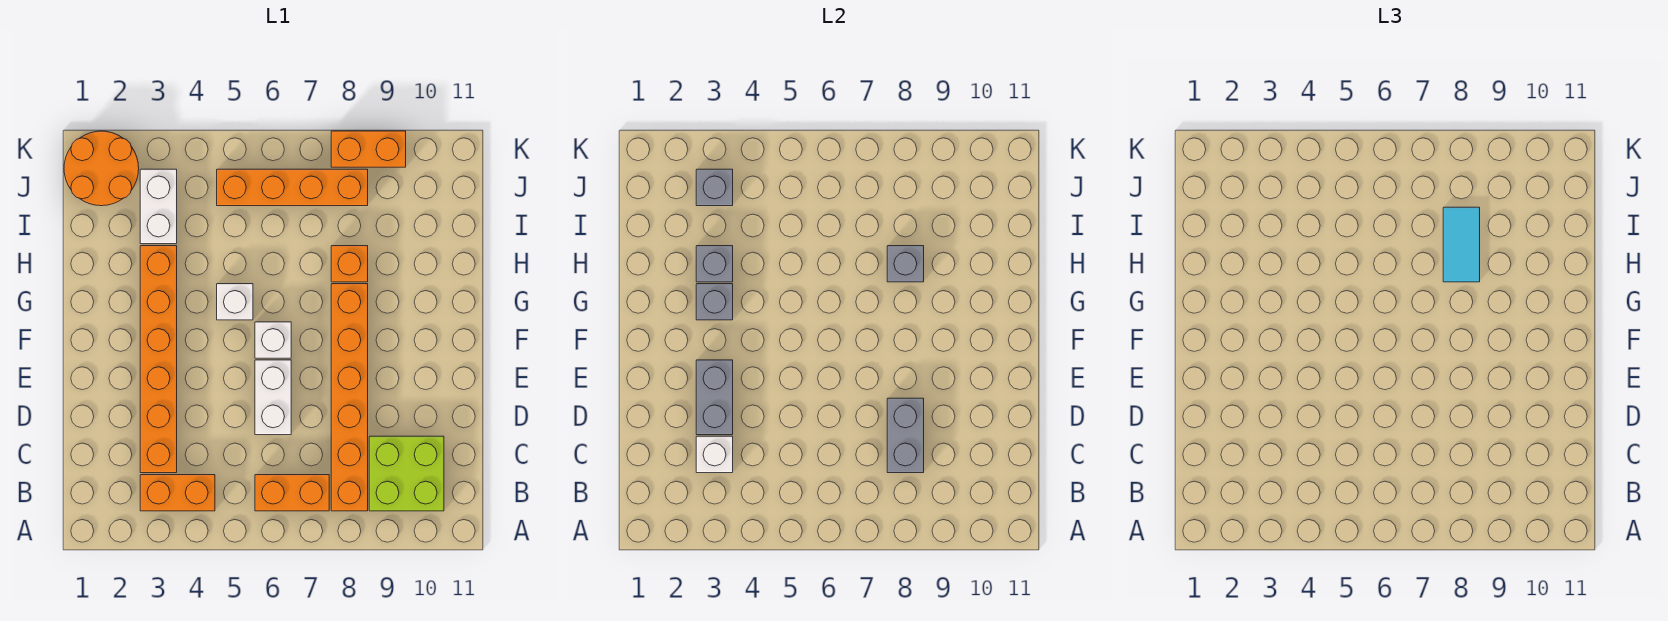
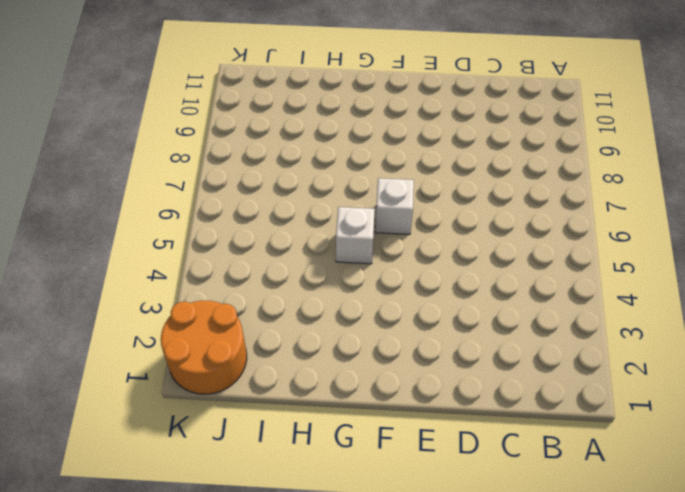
none -> orange brick B3:B4 level 1
none -> orange brick B6:B7 level 1
none -> orange brick B8:G8 level 1

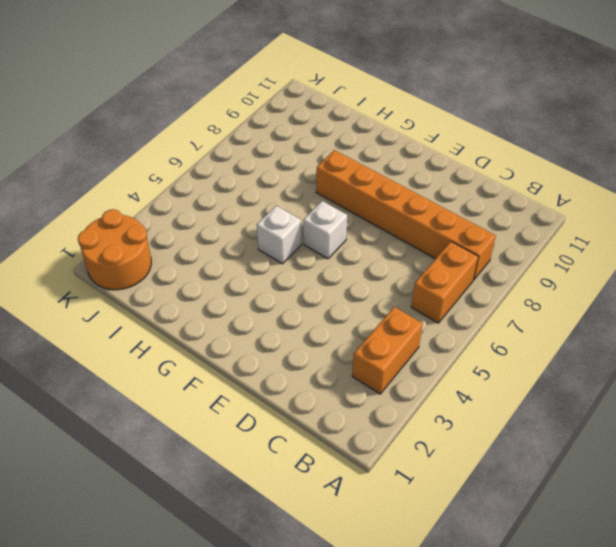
none -> lime brick B9:C10 level 1
none -> orange brick C3:H3 level 1
none -> white brick D6:E6 level 1

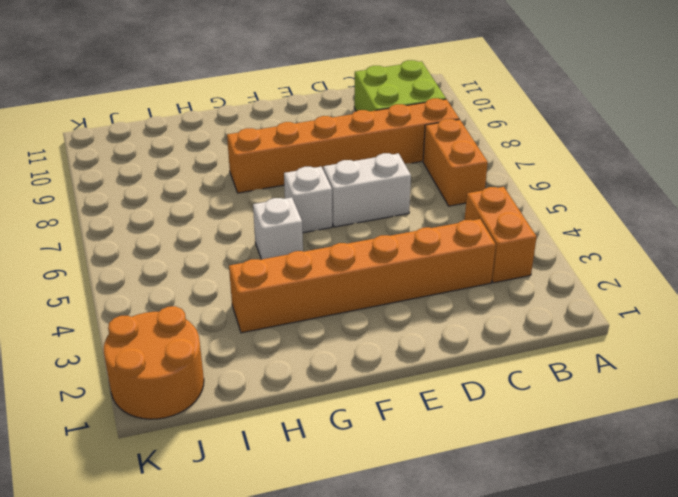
none -> orange brick H8 level 1
none -> white brick I3:J3 level 1
none -> orange brick J5:J8 level 1

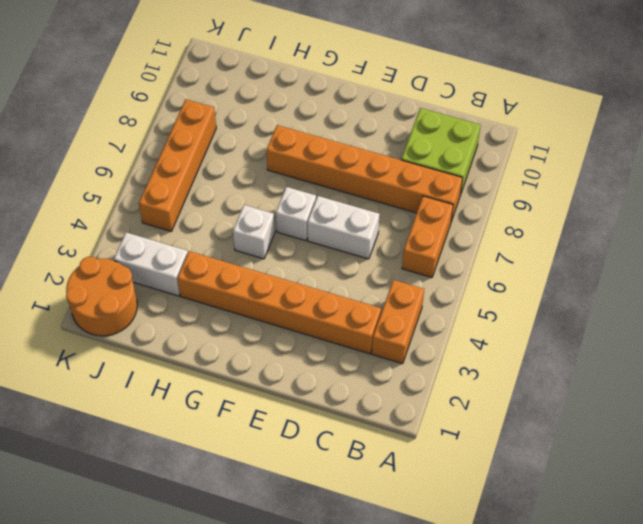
none -> orange brick H8 level 1
none -> orange brick K8:K9 level 1
none -> white brick C3 level 2

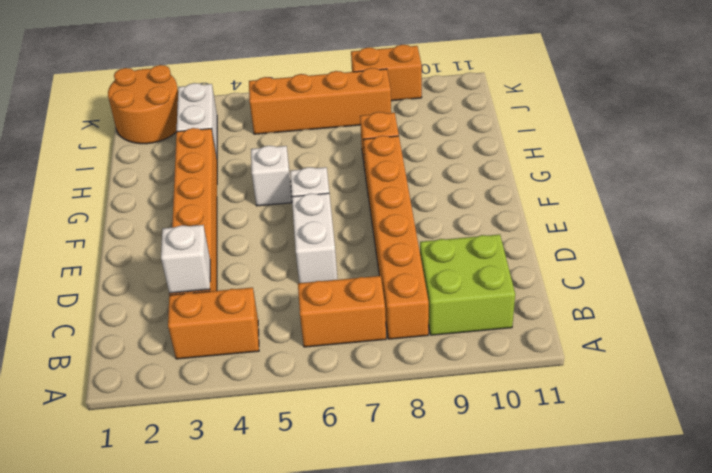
none -> grey brick C8:D8 level 2
none -> grey brick D3:E3 level 2
none -> grey brick G3 level 2

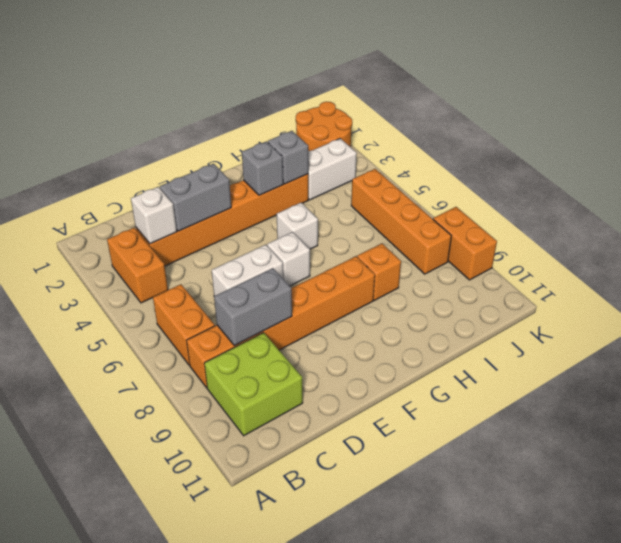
none -> grey brick H8 level 2
none -> grey brick J3 level 2
none -> cyan tile H8:I8 level 3

